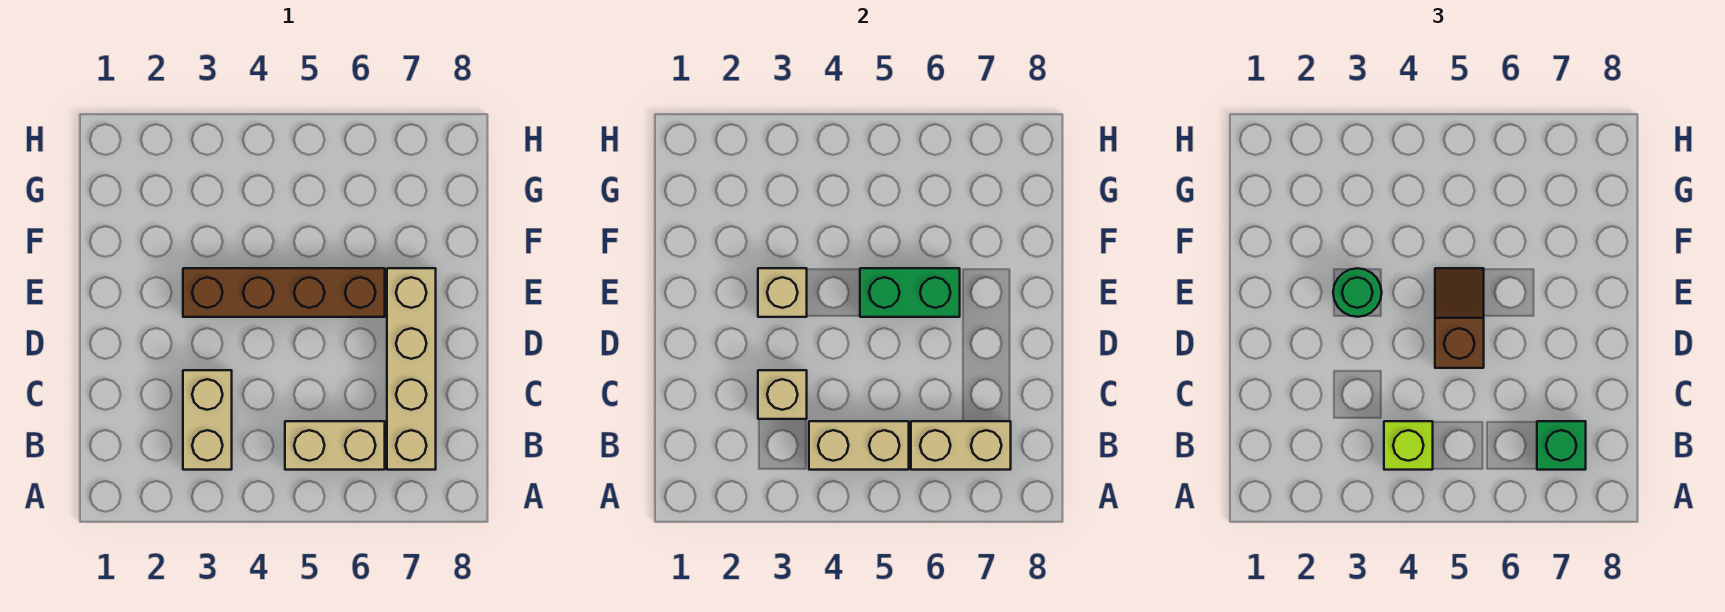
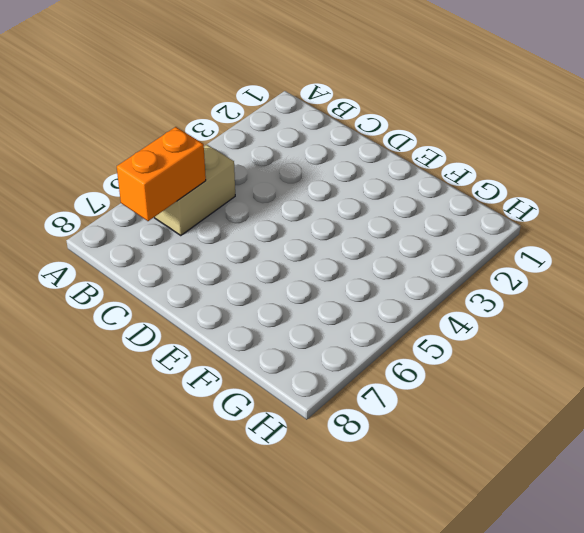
orange brick B6:B7 level 2 -> tan brick B6:B7 level 2
none -> tan brick B3:C3 level 1
none -> tan brick B7:E7 level 1
none -> brown brick E3:E6 level 1

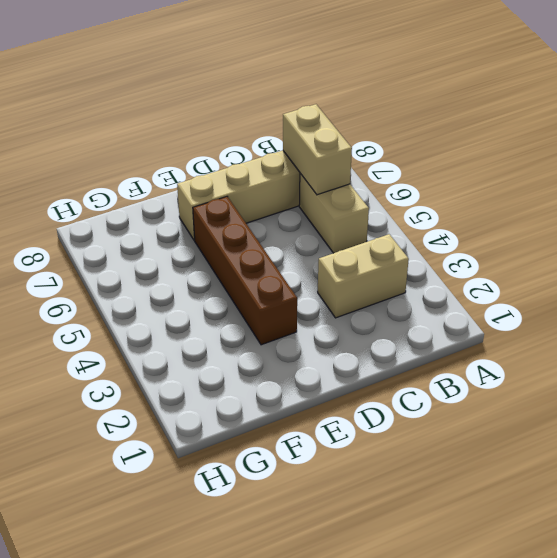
none -> tan brick B4:B5 level 2
none -> tan brick C3 level 2
none -> tan brick E3 level 2

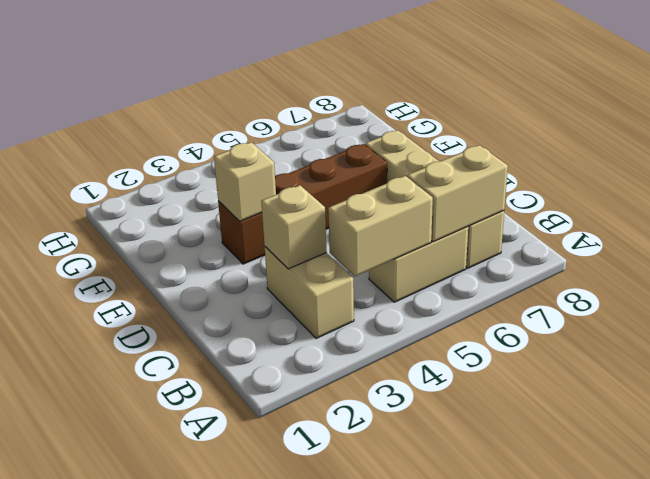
none -> green brick E5:E6 level 2
none -> lime brick B4 level 3
none -> green brick B7 level 3

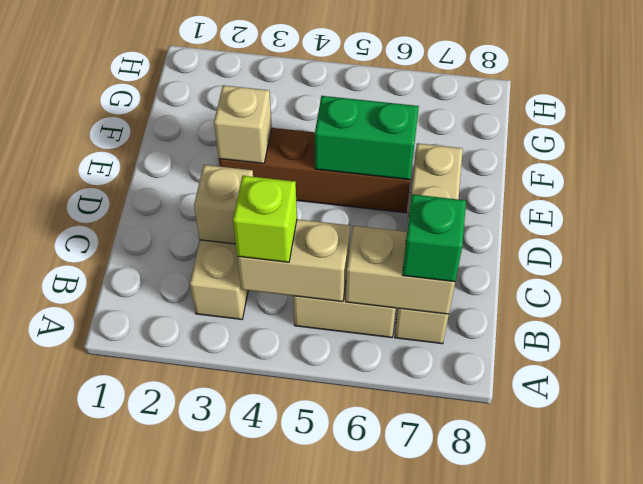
none -> brown slope D5:E5 level 3 top D
none -> green round brick E3 level 3

